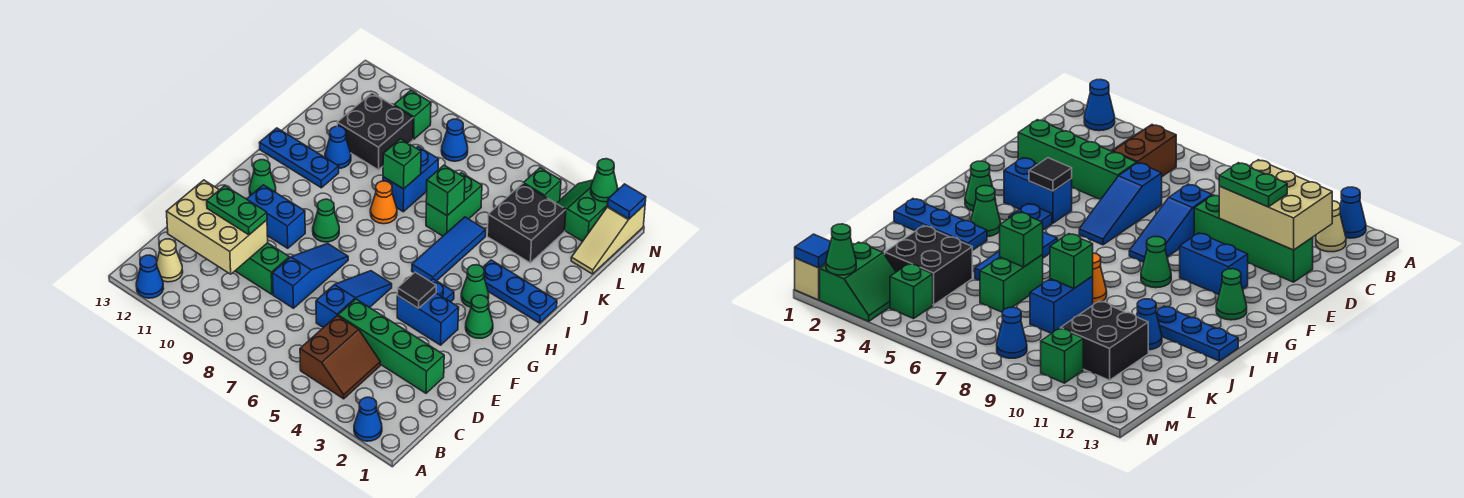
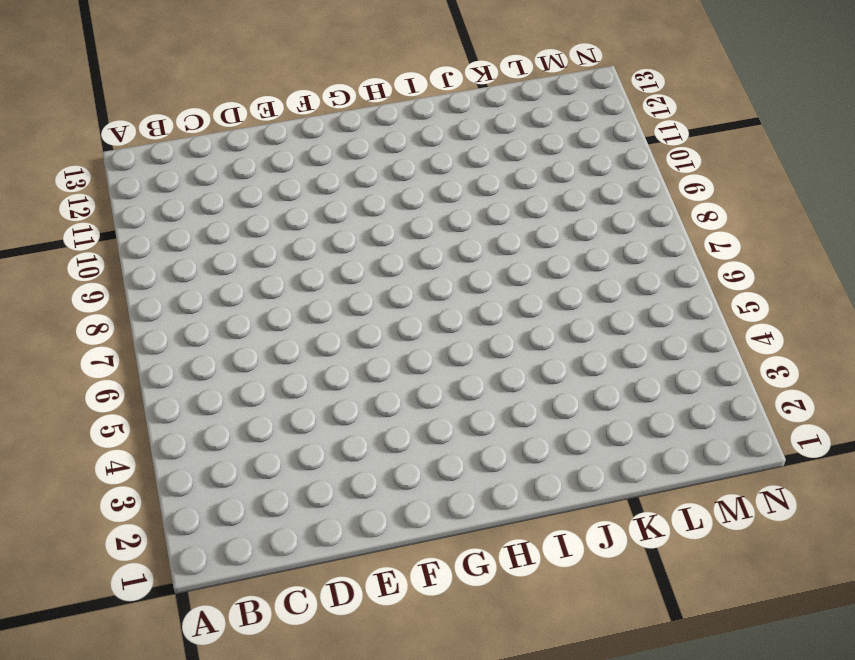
none -> blue cone A2 level 1
none -> blue cone A12 level 1
none -> brown slope B4:C5 level 1 top 5
none -> tan cone B12 level 1

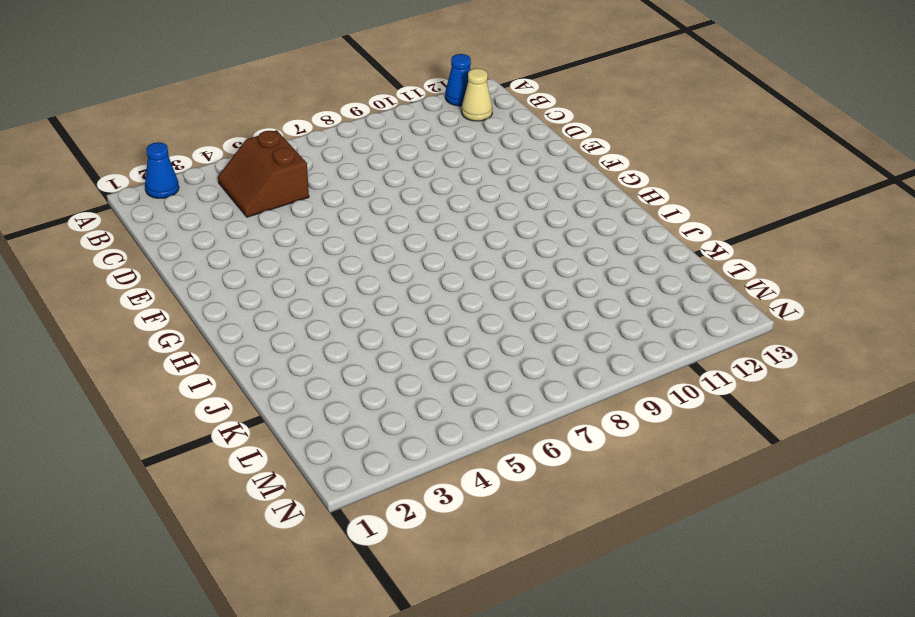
none -> green brick D2:D5 level 1
none -> blue slope D6:F6 level 1 top D
none -> blue slope D8:F8 level 1 top D
none -> green brick D9:D12 level 1

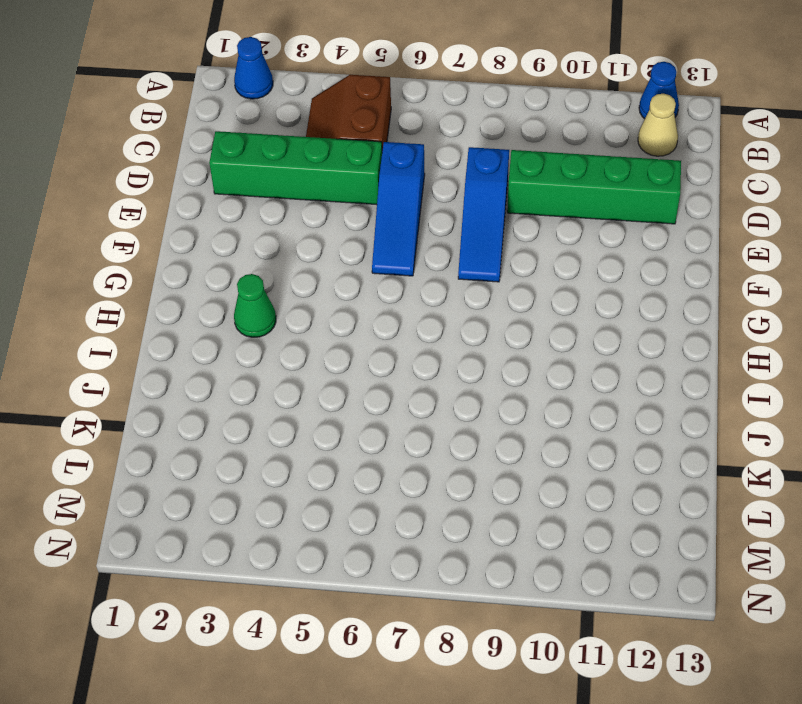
none -> blue brick F3:F4 level 1
none -> blue brick F10:F11 level 1
none -> green cone G2 level 1
none -> blue plate G4 level 1

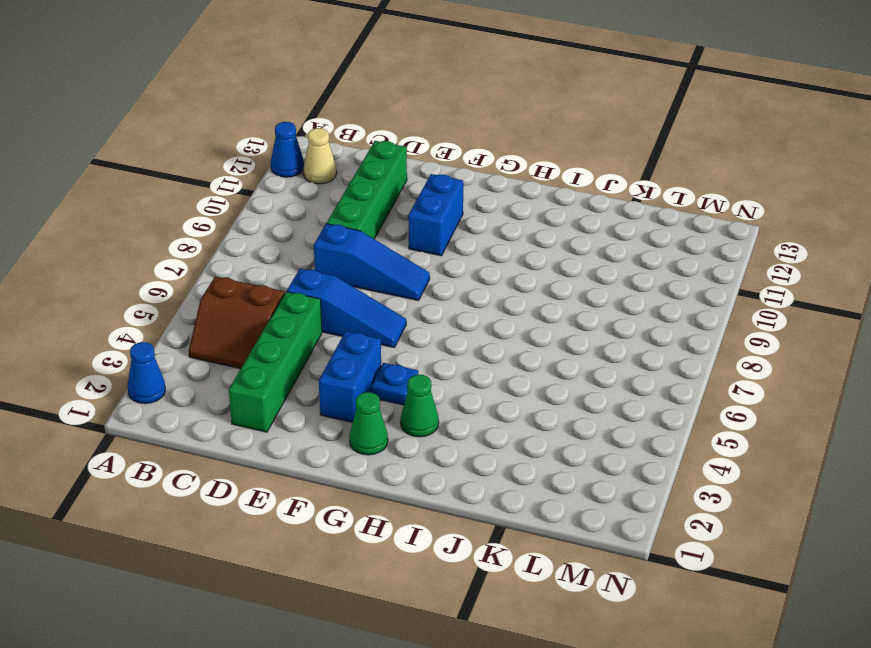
none -> green cone G9 level 1
none -> green cone G12 level 1
none -> blue tile H5:J5 level 1
none -> blue plate I1:I3 level 1

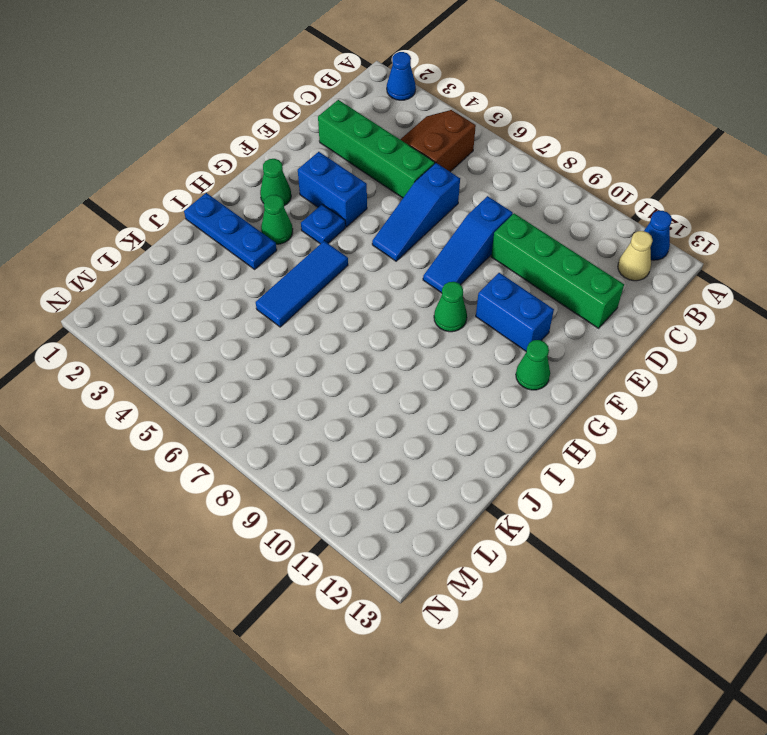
none -> orange cone I8 level 1
none -> blue plate I11:I13 level 1
none -> green brick J6:K6 level 1
none -> blue brick J8:K8 level 1

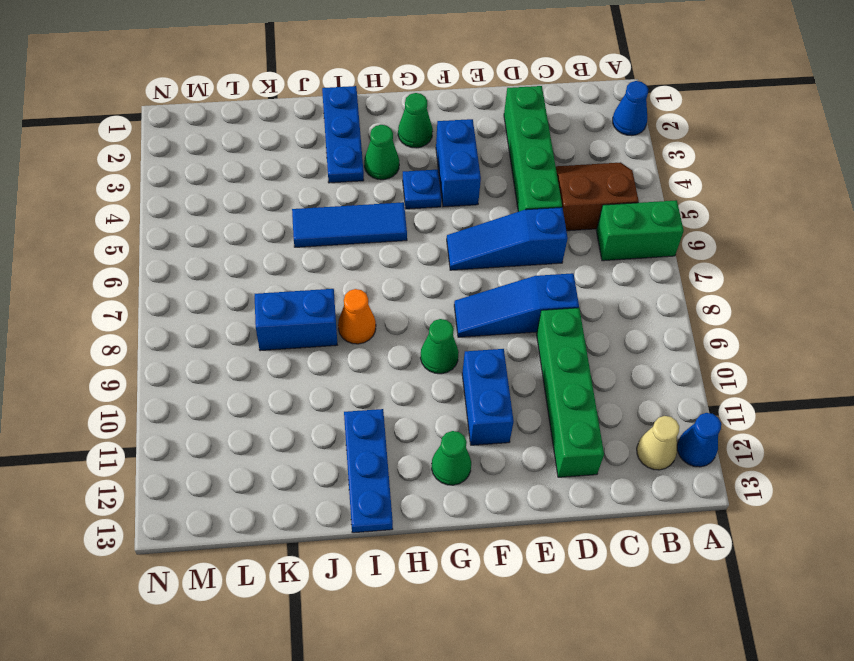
green brick A6:B6 level 1 -> green brick J6:K6 level 1
none -> blue cone J11 level 1
none -> black brick K3:L4 level 1
none -> black brick K10:L11 level 1
none -> tan slope L1:N1 level 1 top N

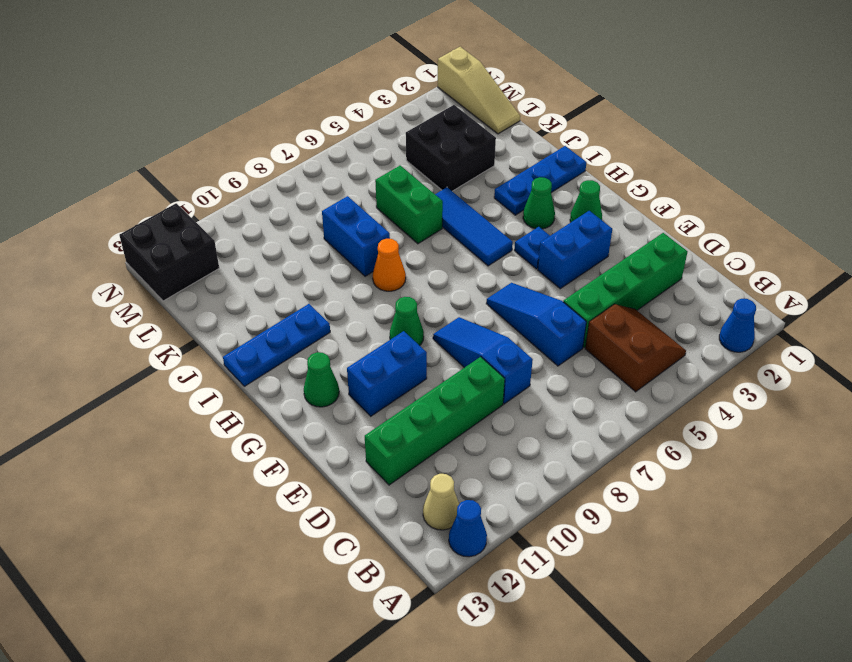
black brick M12:N13 level 1 -> black brick K10:L11 level 1
none -> blue cone J11 level 1
none -> green slope M2:N3 level 1 top 2
none -> green brick M4 level 1
none -> blue cone M8 level 1

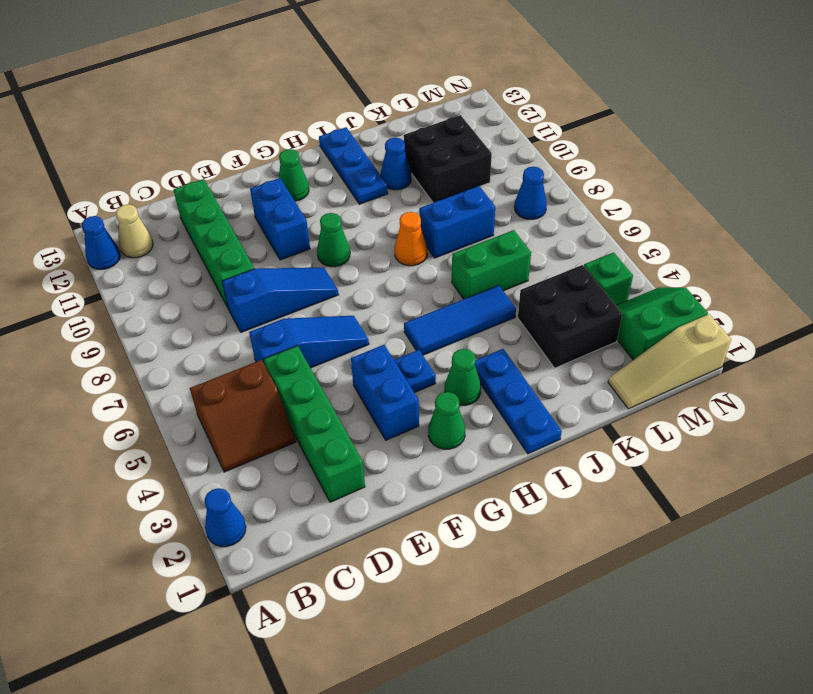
none -> green brick M10 level 1
none -> tan brick C10:D12 level 2
none -> black tile F4 level 2
none -> green brick J6 level 2

